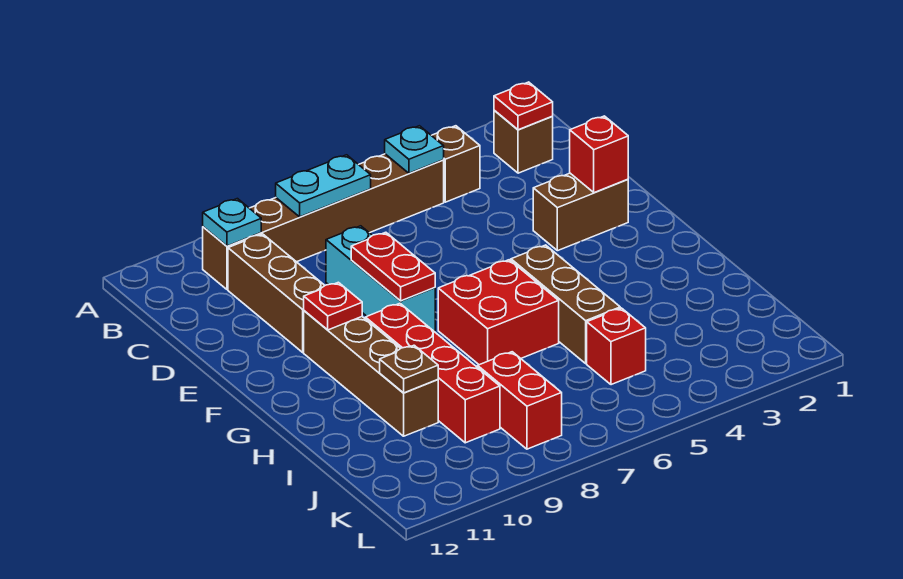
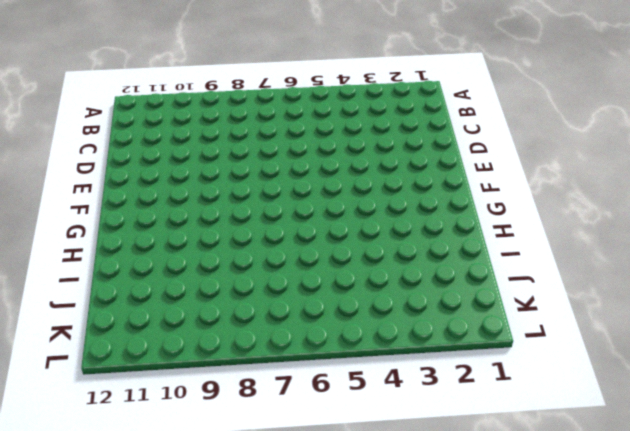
none -> brown brick B2 level 1
none -> brown brick B4 level 1
none -> brown brick B5:B10 level 1

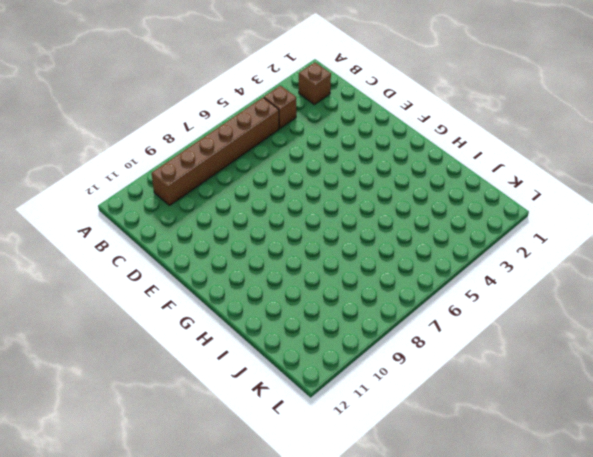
none -> brown brick C10:E10 level 1
none -> cyan brick D8:F8 level 1
none -> brown brick E2:E3 level 1

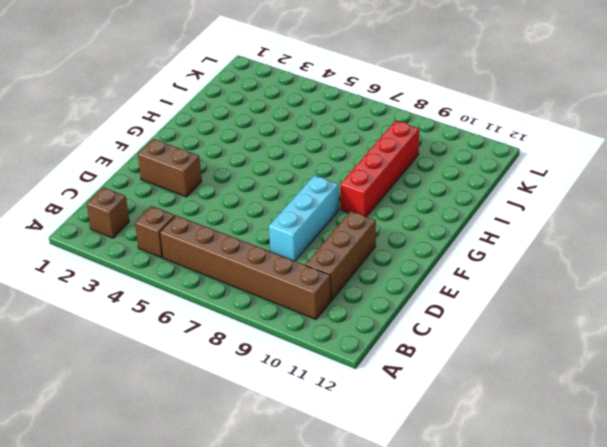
none -> brown brick F10:I10 level 1
none -> brown brick G5:I5 level 1
none -> red brick G6:H7 level 1

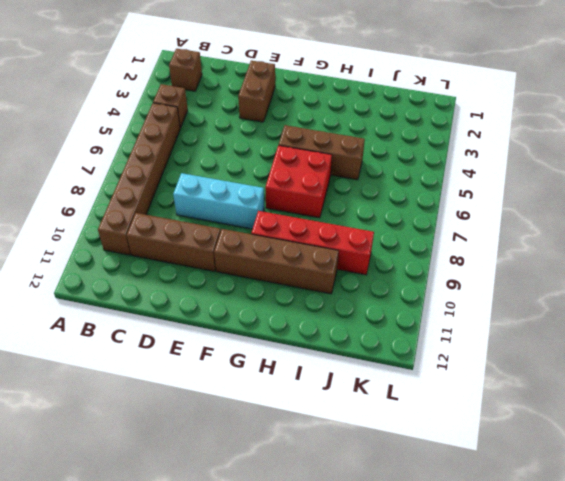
none -> red brick J5 level 1
none -> red brick J8:K8 level 1
none -> red plate B2 level 2

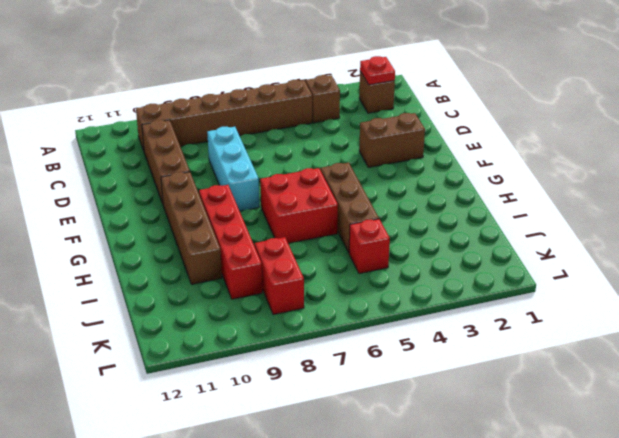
none -> cyan plate B5 level 2
none -> cyan plate B7:B8 level 2
none -> cyan plate B10 level 2

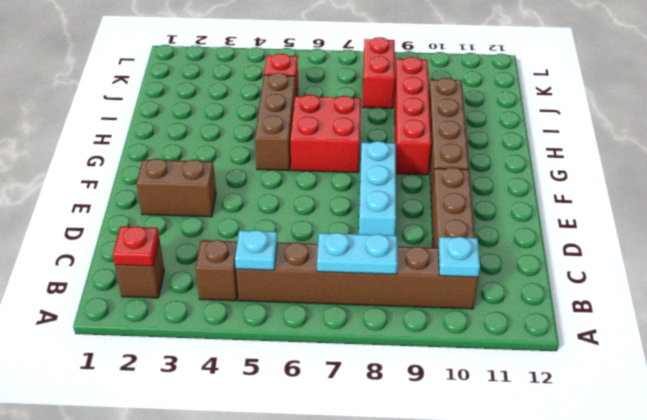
none -> red brick E2 level 2
none -> red plate E8:F8 level 2
none -> red plate F10 level 2

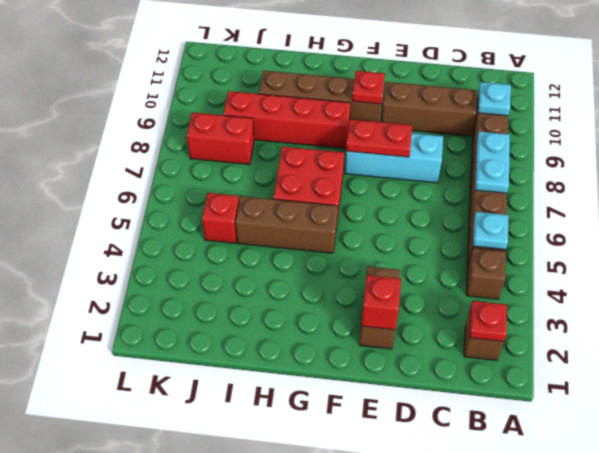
none -> brown plate I10 level 2

